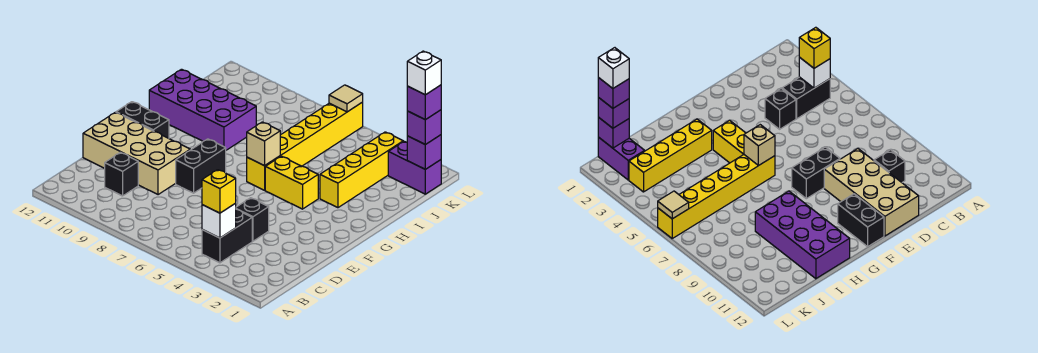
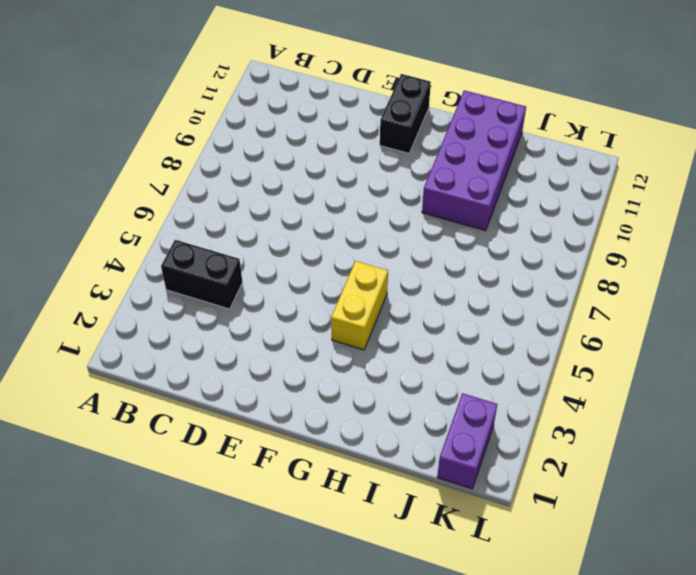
none -> black brick C10 level 1
none -> black brick D4 level 1
none -> tan brick D9:E12 level 1

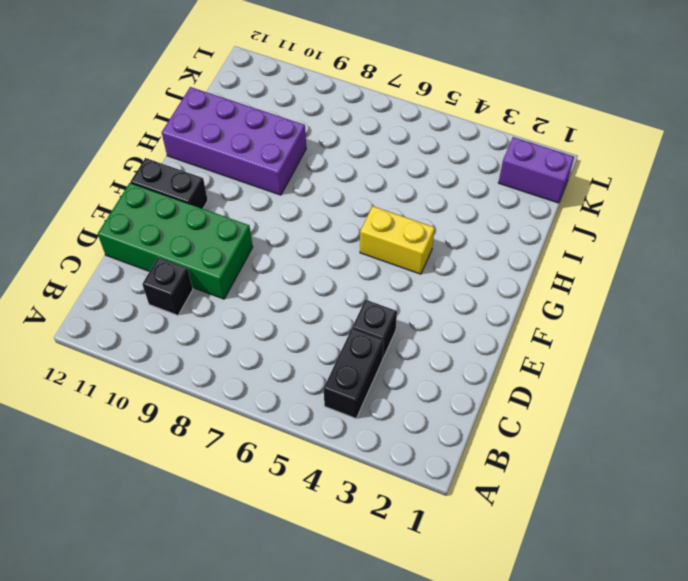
green brick D9:E12 level 1 -> tan brick D9:E12 level 1
none -> black brick E8:F8 level 1
none -> yellow brick G6:L6 level 1
none -> yellow brick H3:K3 level 1

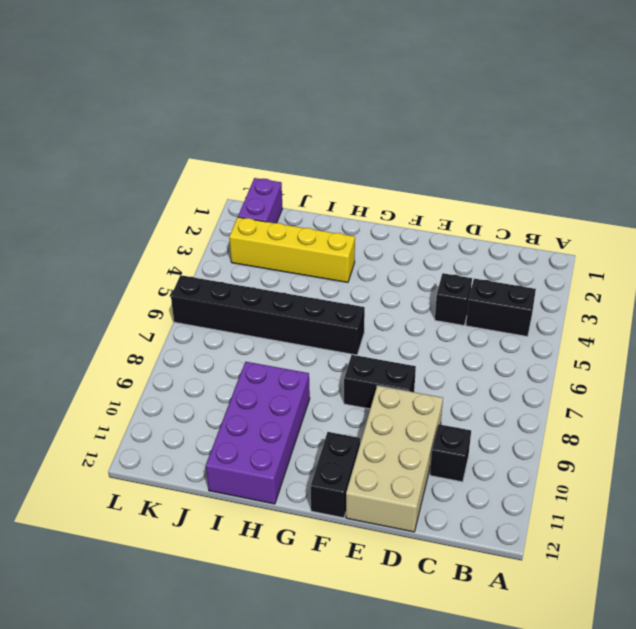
black brick G6:L6 level 1 -> yellow brick G6:L6 level 1
none -> yellow brick G4:G5 level 1
none -> white brick B4 level 2
none -> tan brick G6 level 2

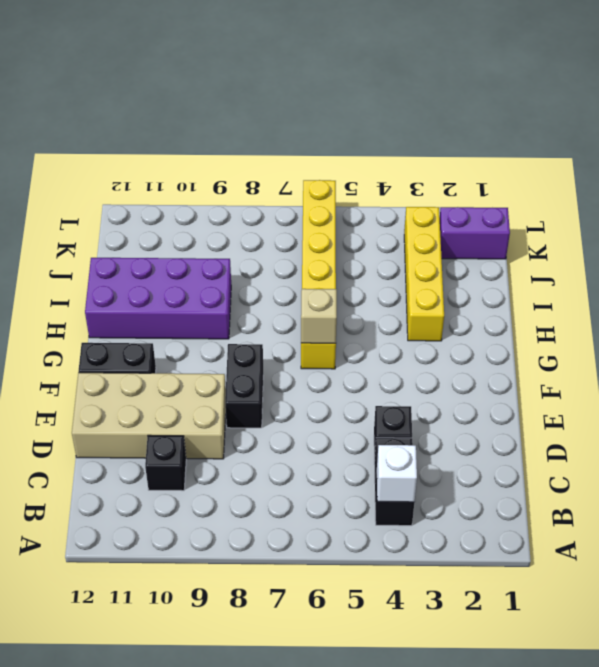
none -> yellow brick G4:G5 level 1
none -> purple brick K1 level 2
none -> tan tile L6 level 2

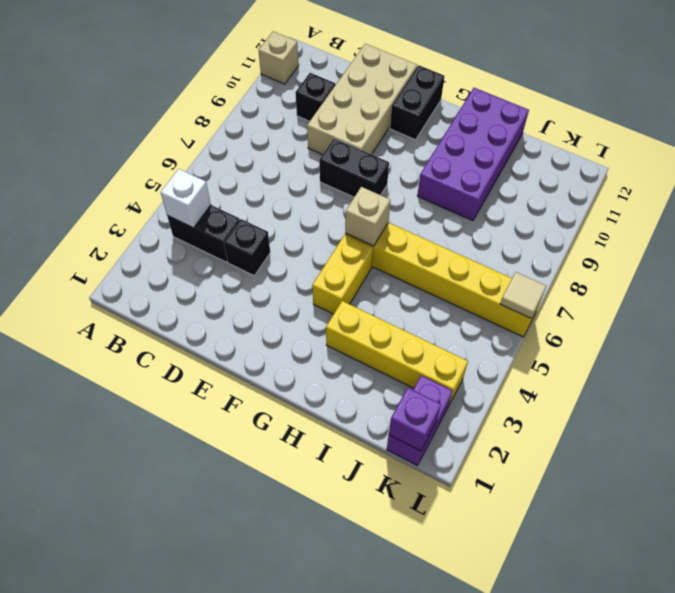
tan brick A11 level 1 -> none
none -> yellow brick B4 level 3
none -> purple brick K1 level 3
none -> purple brick K1 level 4

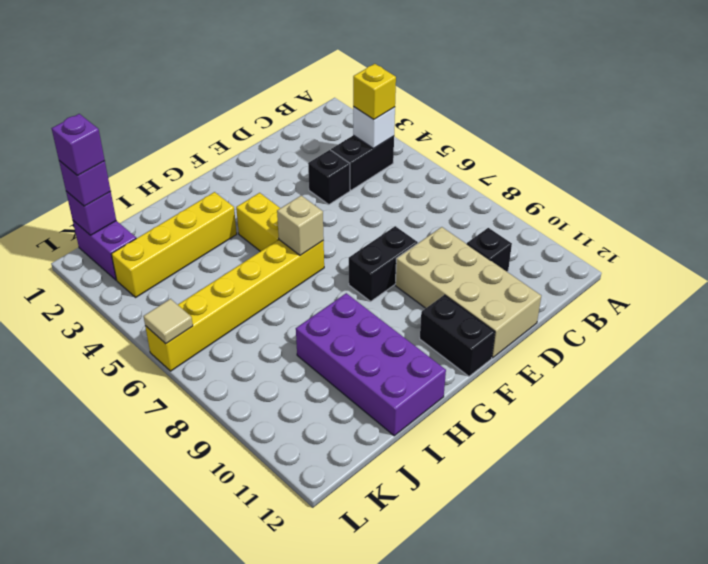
none -> white brick K1 level 5

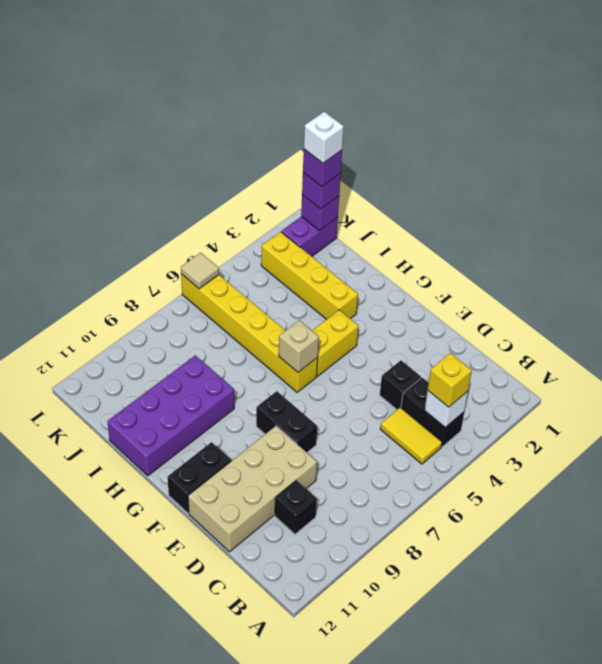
yellow tile B5:C5 level 1 -> none

